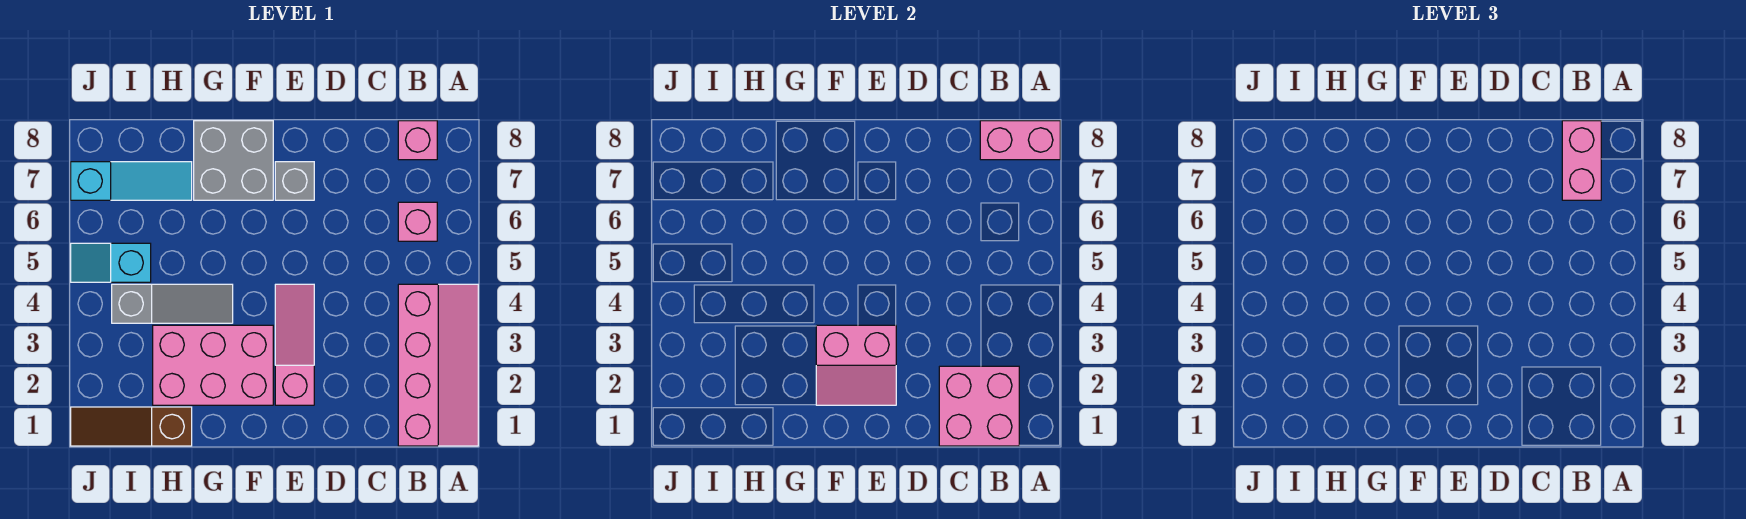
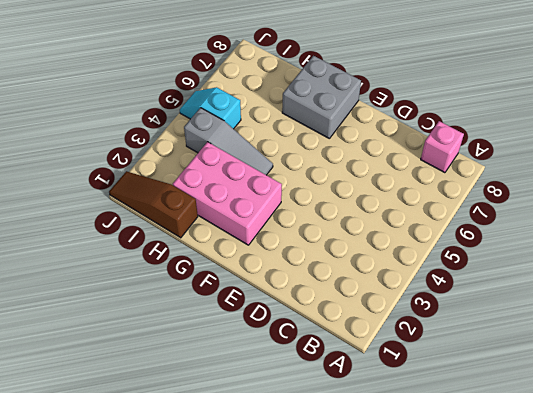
none -> pink slope A1:B4 level 1 top B
none -> pink brick B6 level 1
none -> pink slope E2:E4 level 1 top 2

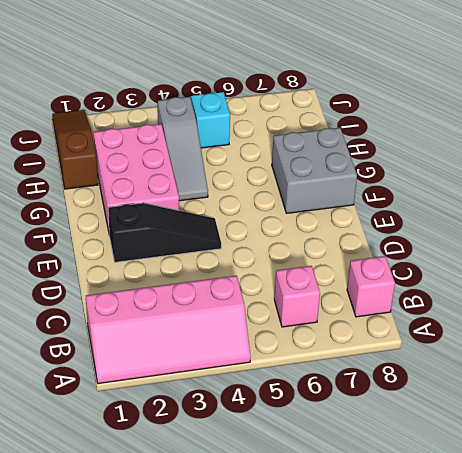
black slope E2:E4 level 1 top 2 -> pink slope E2:E4 level 1 top 2
none -> grey brick E7 level 1
none -> cyan slope H7:J7 level 1 top J
none -> pink brick A8:B8 level 2

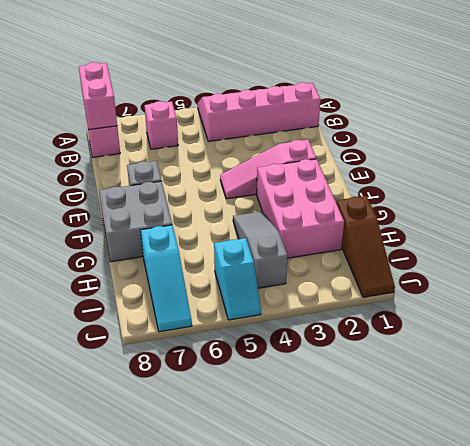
cyan slope H7:J7 level 1 top H -> cyan slope H7:J7 level 1 top J
none -> pink brick B1:C2 level 2
none -> pink slope E2:F3 level 2 top 3
none -> pink brick B7:B8 level 3

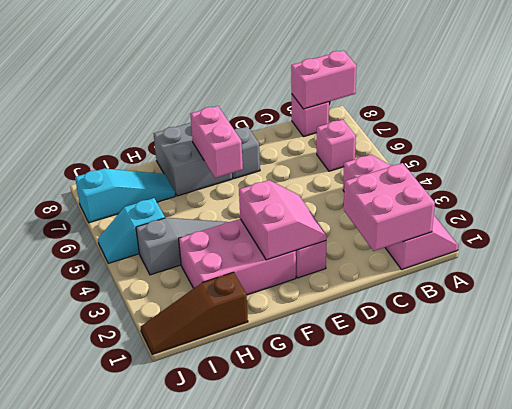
pink slope E2:F3 level 2 top F -> pink slope E2:F3 level 2 top 3
pink brick F6:F7 level 2 -> pink brick B7:B8 level 3

